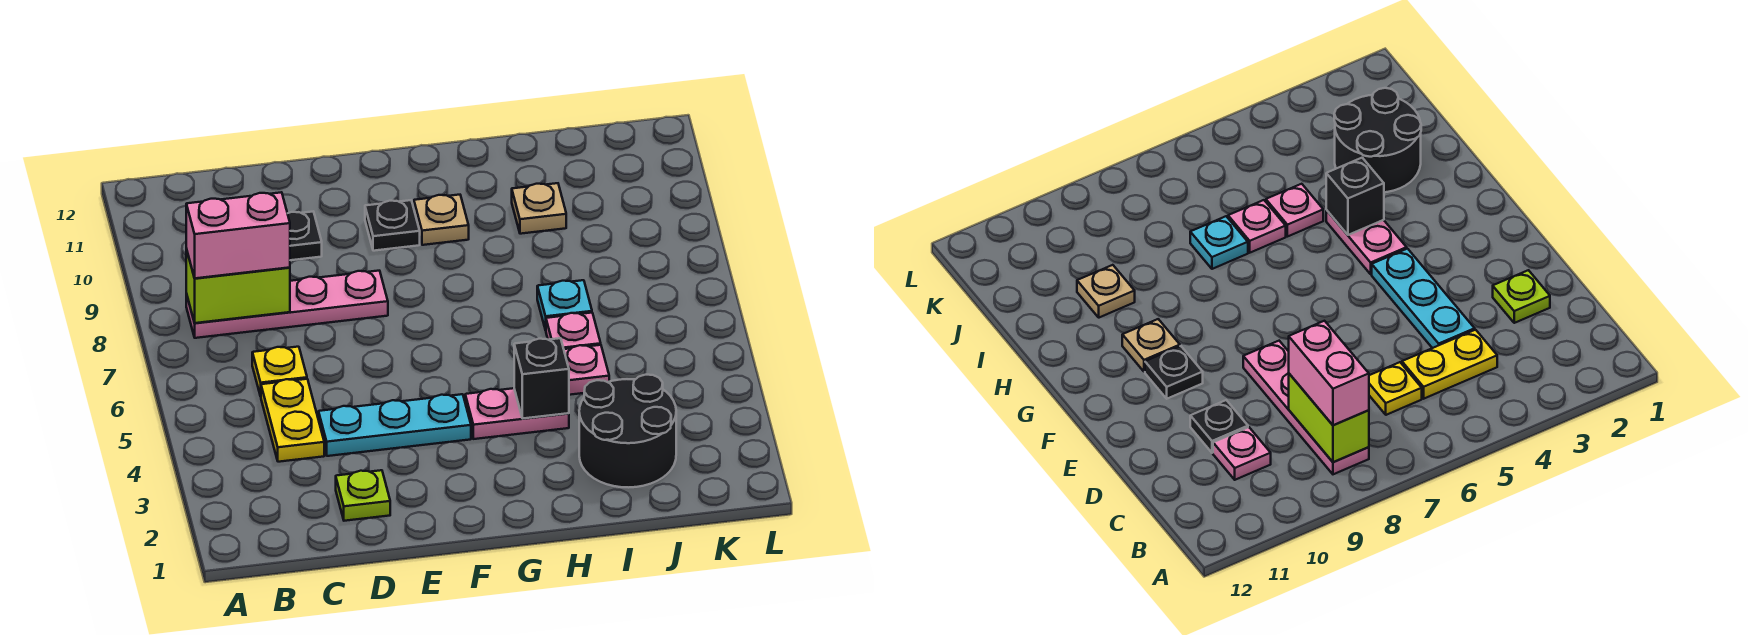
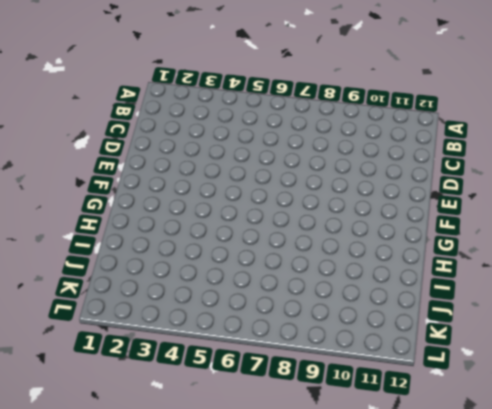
none -> pink plate B8:E8 level 1
none -> yellow plate C4:C5 level 1
none -> yellow plate C6 level 1

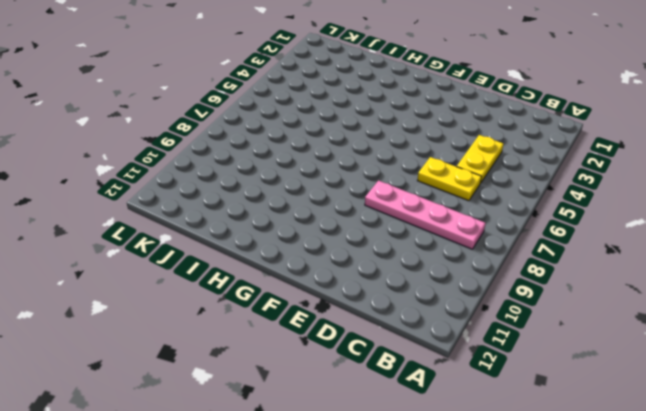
yellow plate C6:D6 level 1 -> yellow plate C6 level 1
none -> pink plate C10 level 1
none -> lime plate D2 level 1
none -> cyan plate D4:F4 level 1

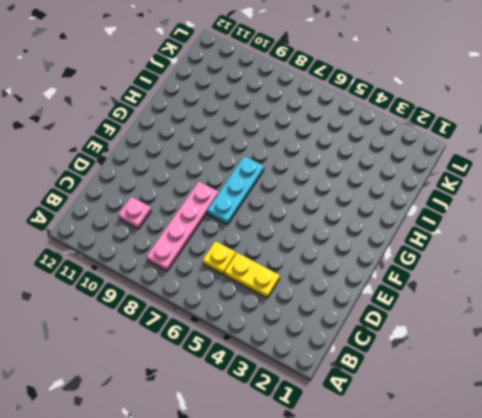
cyan plate E7:G7 level 1 -> cyan plate D4:F4 level 1
none -> lime plate D2 level 1
none -> black plate D10 level 1
none -> black plate F10 level 1

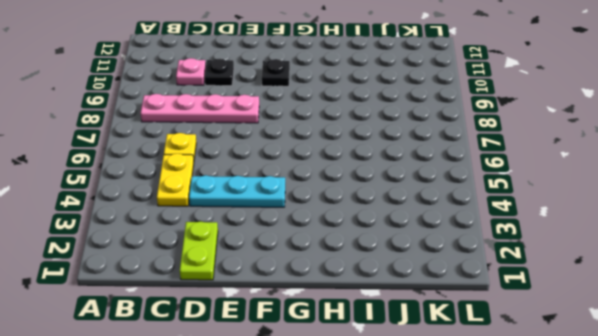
lime plate D1:D2 level 1 -> lime plate D2 level 1
none -> pink plate G4:H4 level 1
none -> tan plate G10 level 1
none -> black round brick I2:J3 level 1

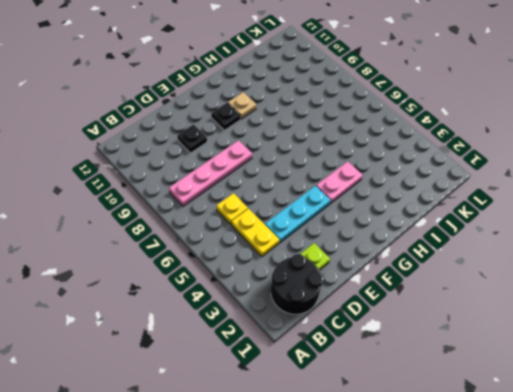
black round brick B1:C2 level 1 -> black round brick I2:J3 level 1
none -> pink plate C10 level 1
none -> pink plate I5 level 1
none -> pink plate I6 level 1

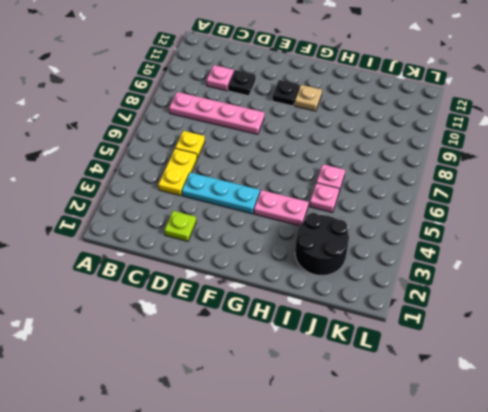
none -> cyan plate I7 level 1
none -> tan plate I10 level 1
none -> lime brick B8:C8 level 2

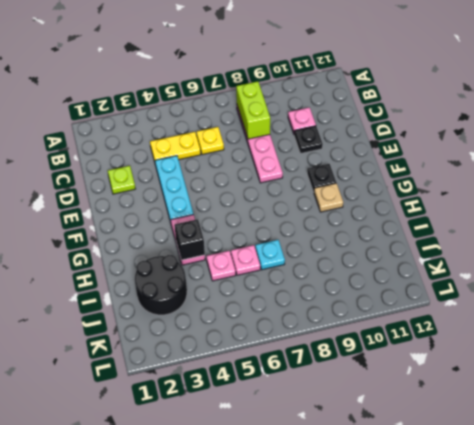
none -> tan plate I10 level 1
none -> pink brick B8:C8 level 3

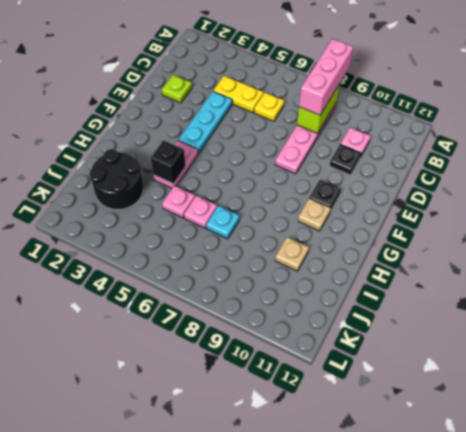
pink brick A8:C8 level 3 -> pink brick B8:C8 level 3

